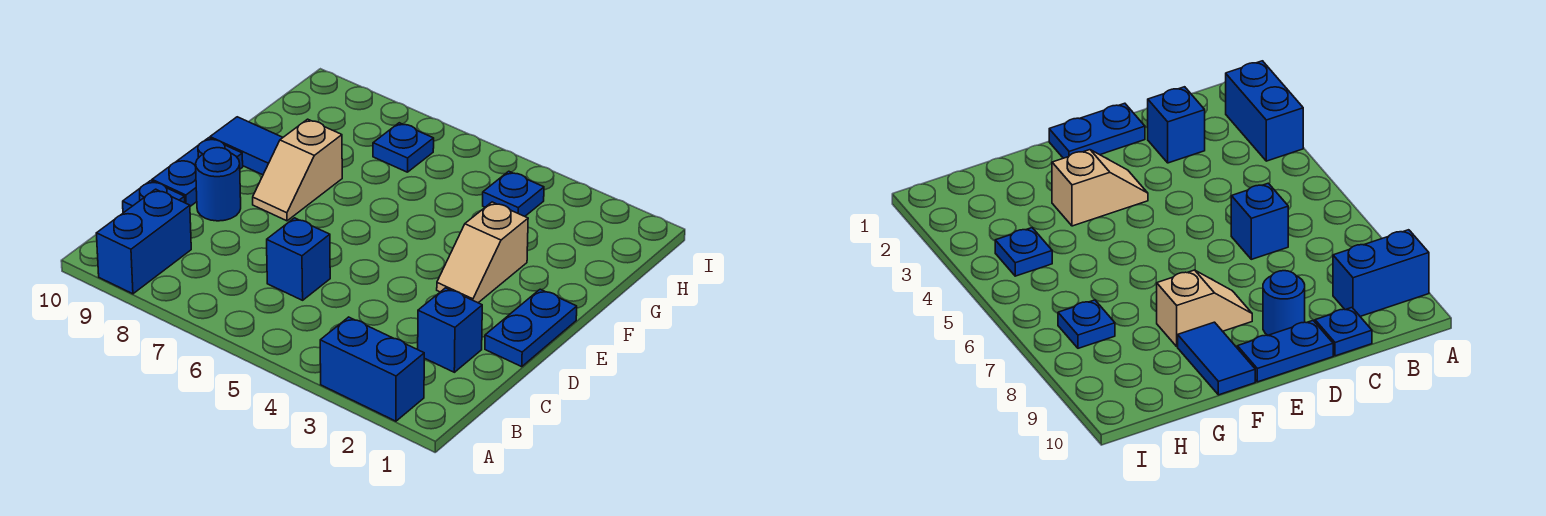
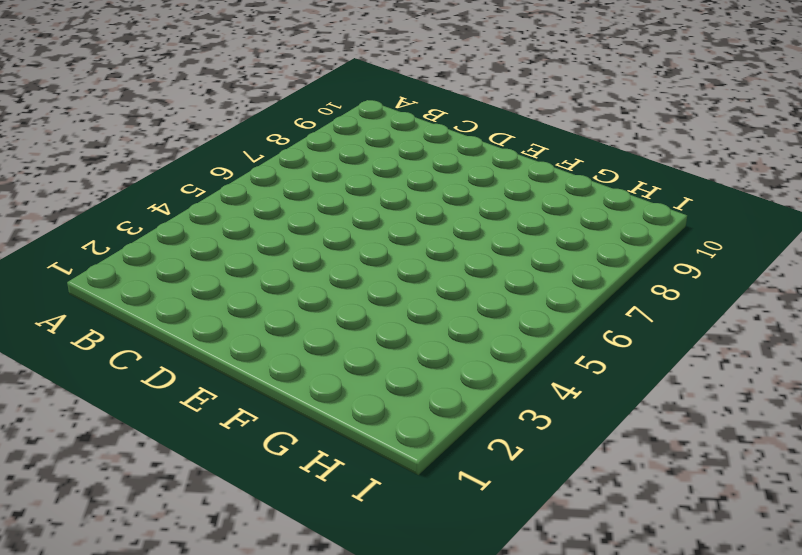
none -> blue brick A2:A3 level 1
none -> blue brick A9:B9 level 1
none -> blue brick C2 level 1

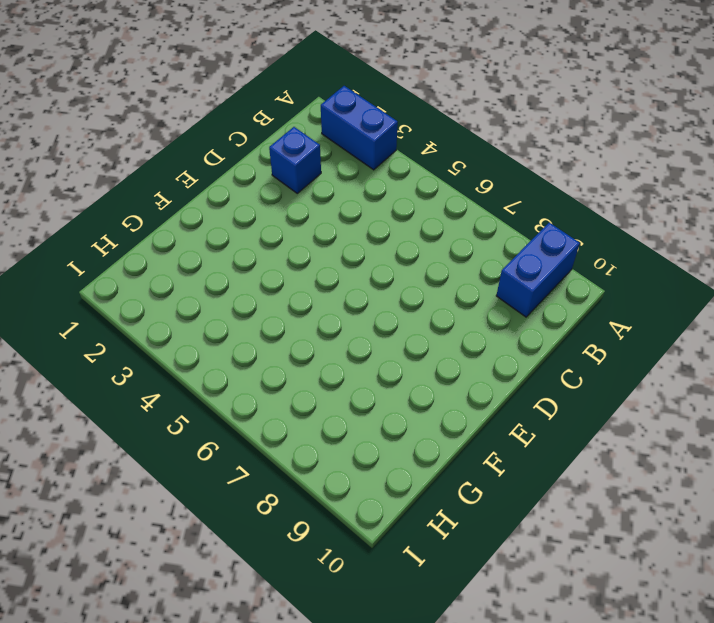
none -> blue brick C6 level 1
none -> blue plate C10 level 1
none -> blue plate D1:E1 level 1

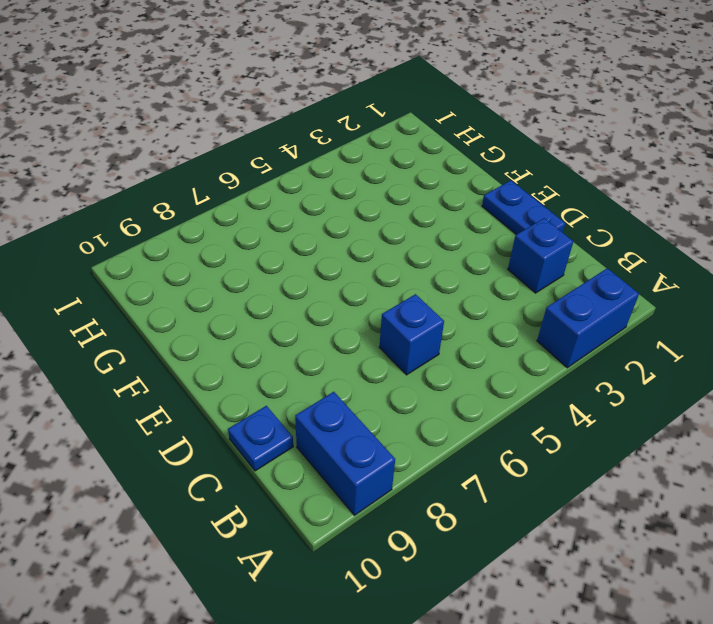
none -> blue round brick D9 level 1
none -> blue plate D10:E10 level 1
none -> tan slope E3:F3 level 1 top F

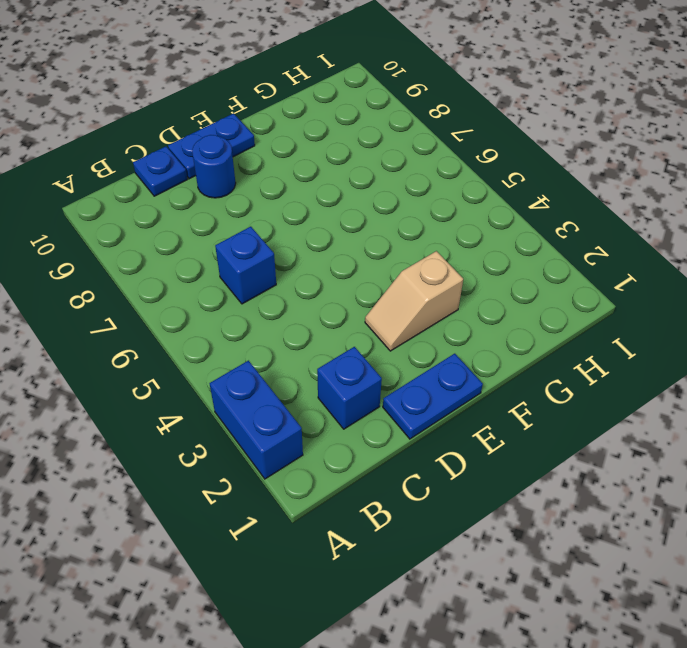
none -> blue brick A9:B9 level 1
none -> tan slope E8:F8 level 1 top F
none -> blue tile F9:F10 level 1

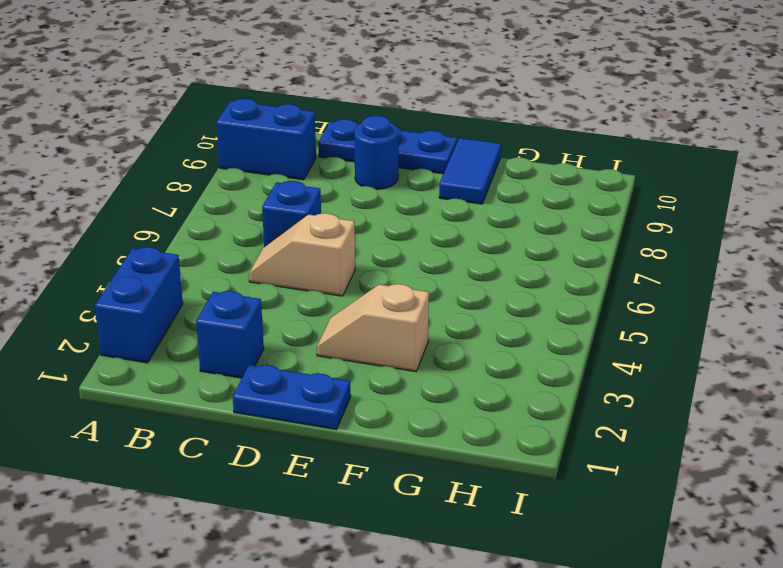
tan slope C5:D5 level 1 top D -> tan slope E8:F8 level 1 top F
none -> blue plate H4 level 1
none -> blue plate H7 level 1

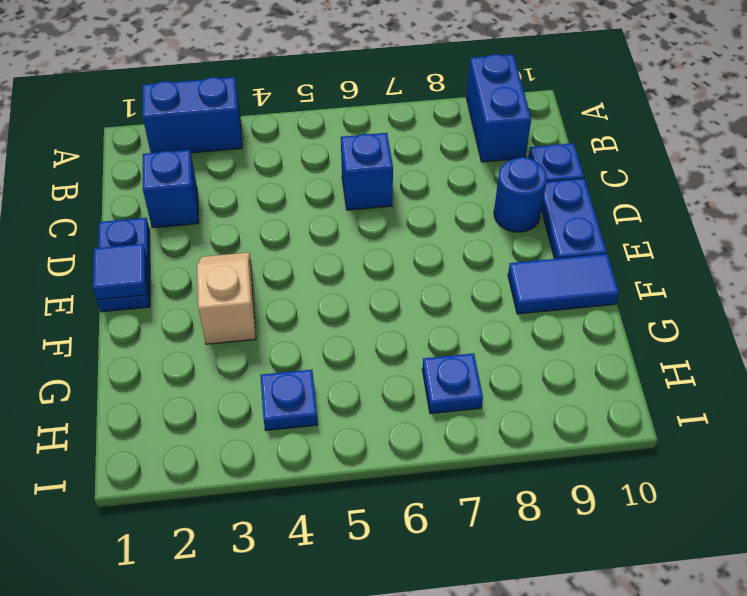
blue tile E1 level 2 -> none
none -> tan slope E8:F8 level 1 top F

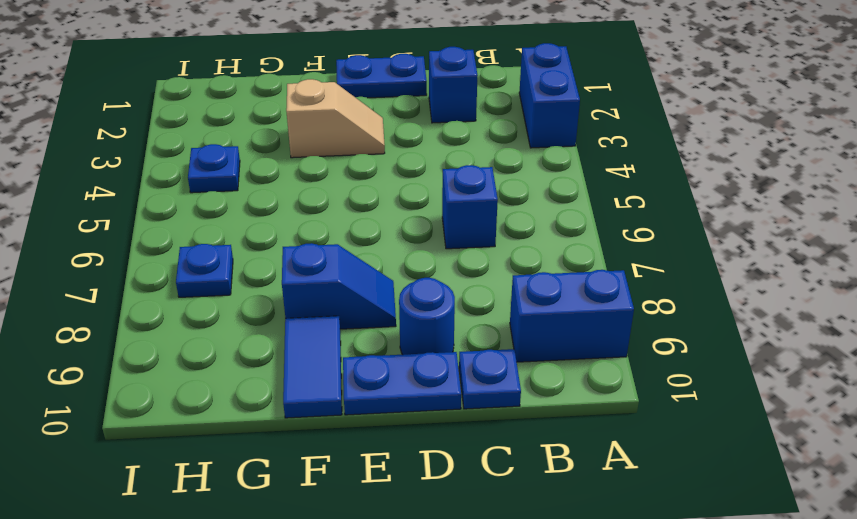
blue slope E8:F8 level 1 top F -> tan slope E8:F8 level 1 top F

